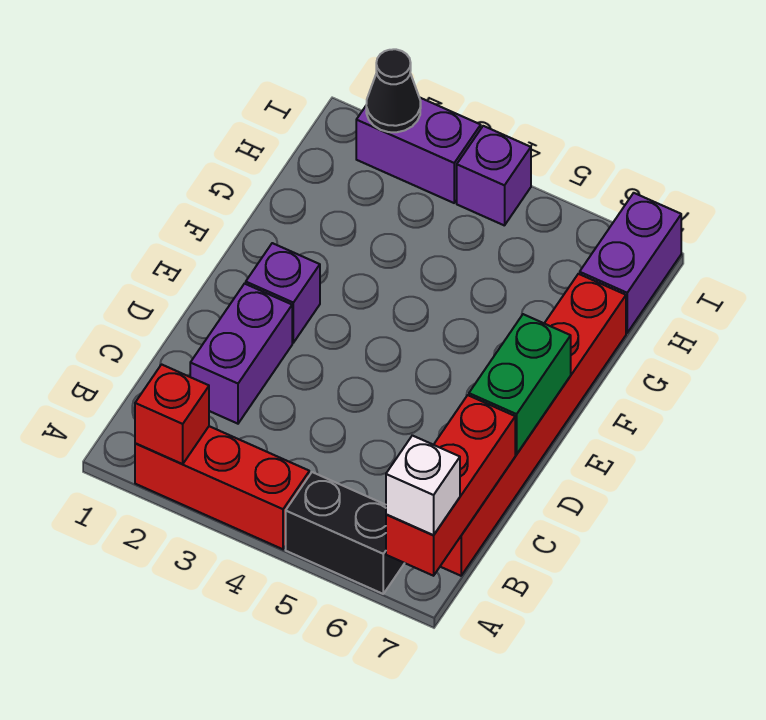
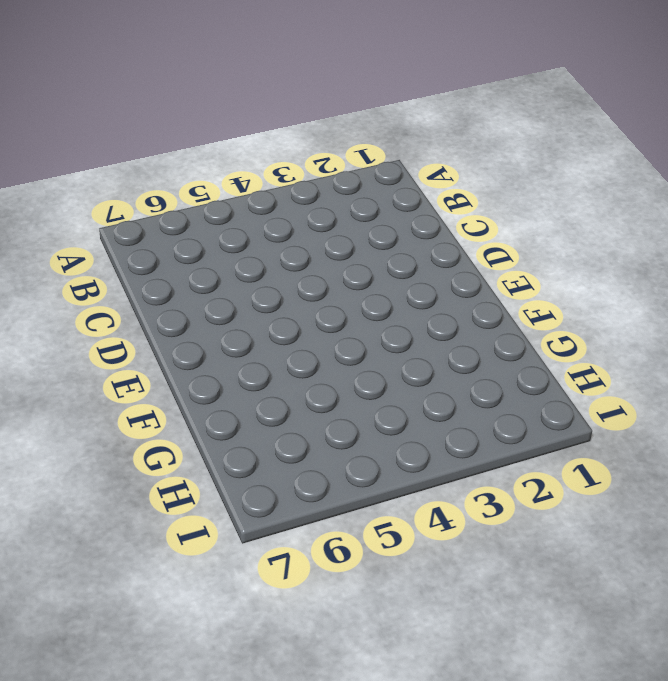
none -> red brick A2:A4 level 1
none -> black brick A5:A6 level 1
none -> red brick B7:G7 level 1

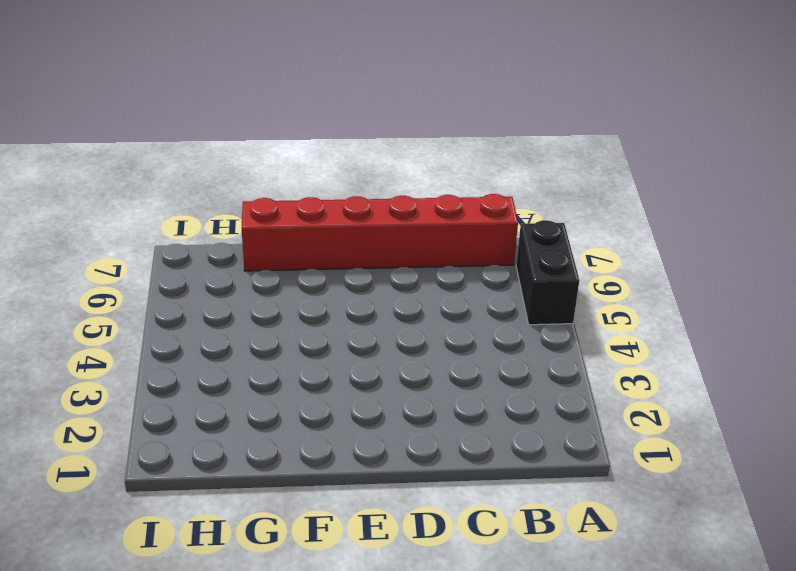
none -> red brick A2:A4 level 1
none -> purple brick C2:D2 level 1
none -> purple brick E2 level 1

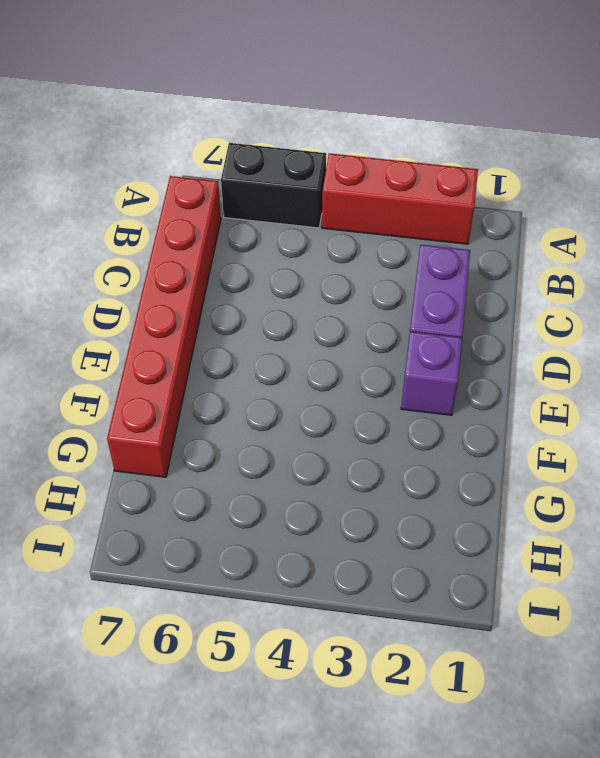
none -> purple brick H7:I7 level 1
none -> purple brick I2:I3 level 1
none -> purple brick I4 level 1

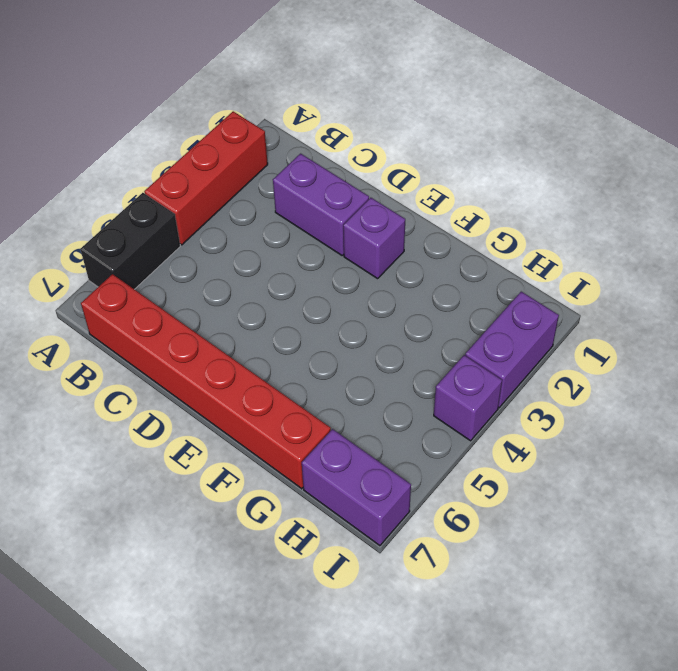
none -> red brick A2 level 2
none -> red brick A7:C7 level 2
none -> green brick D7:E7 level 2

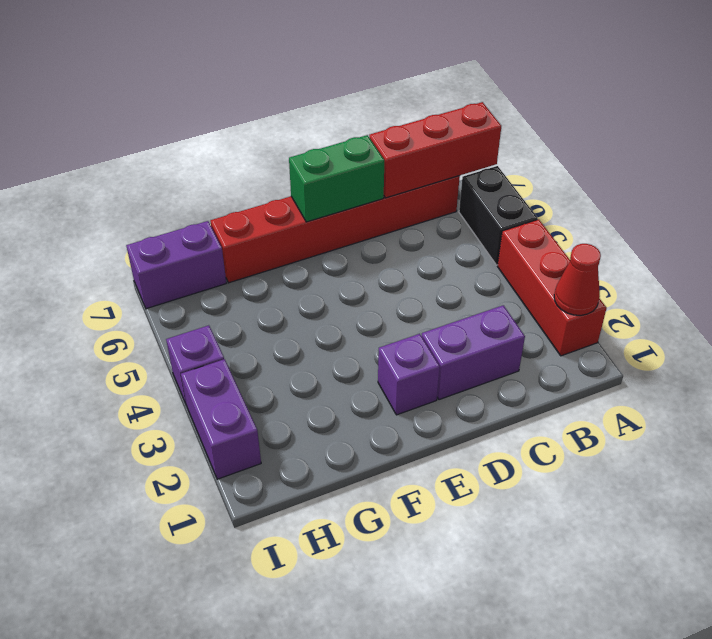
red cone A2 level 2 -> red brick A2 level 2
none -> black cone I2 level 2
none -> white brick A7 level 3

